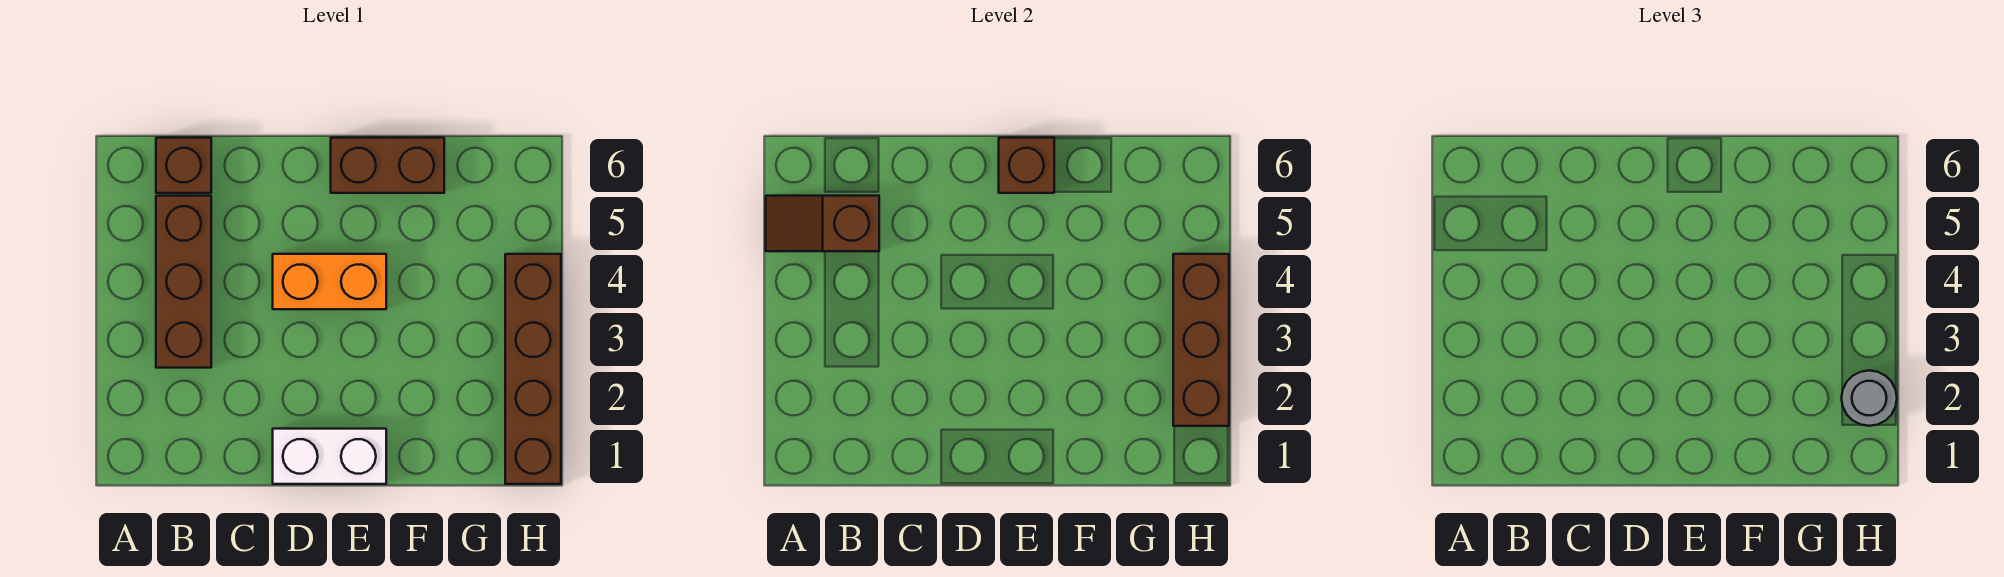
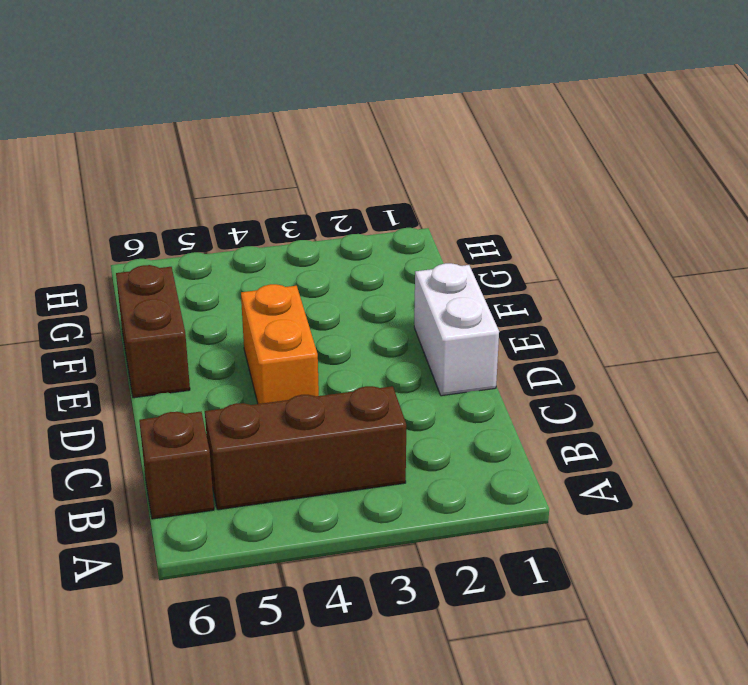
none -> brown brick H1:H4 level 1
none -> brown slope A5:B5 level 2 top B

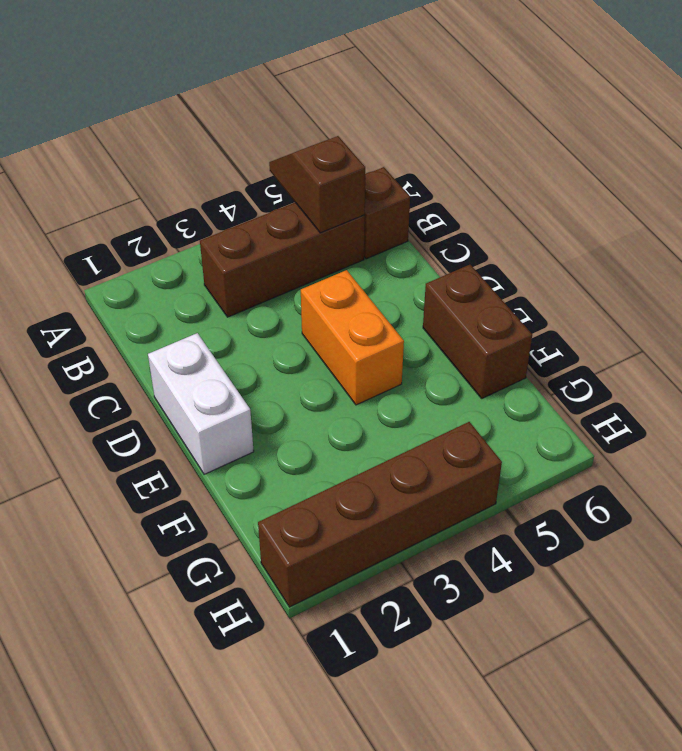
none -> brown brick E6 level 2
none -> brown brick H2:H4 level 2

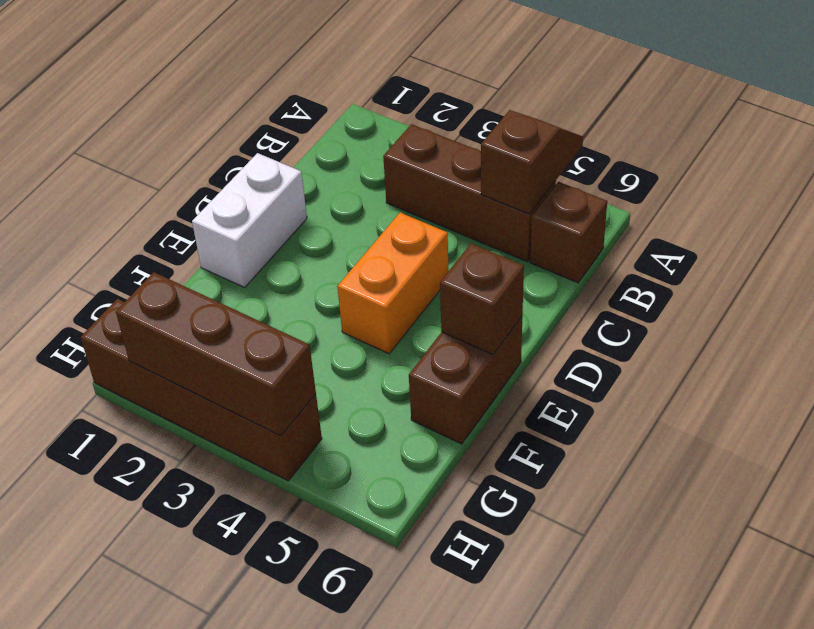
none -> grey round brick H2 level 3

